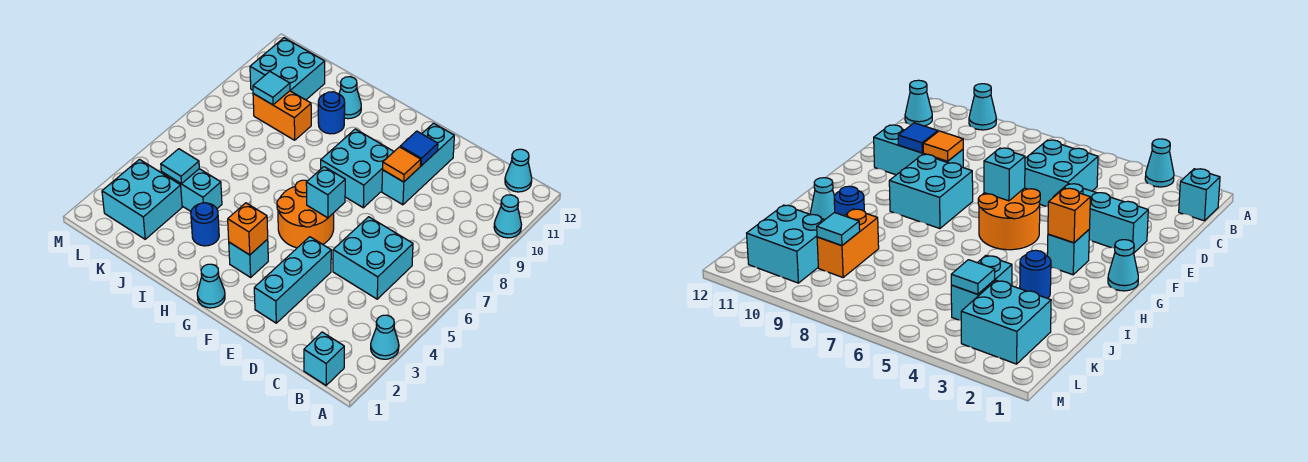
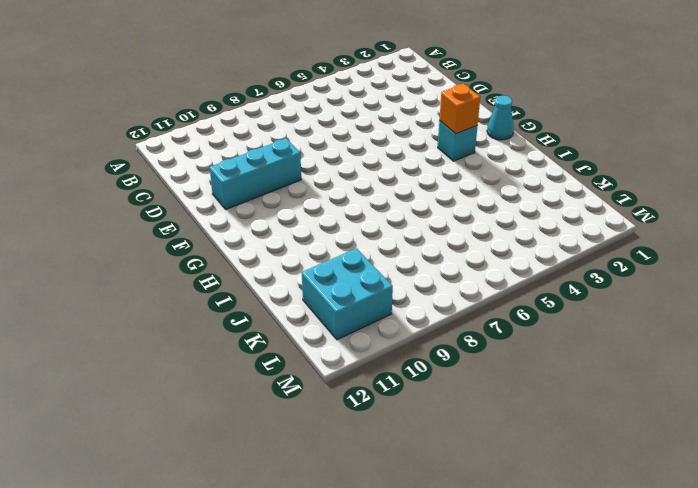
none -> cyan cone A3 level 1
none -> cyan cone A10 level 1
none -> cyan brick B1 level 1

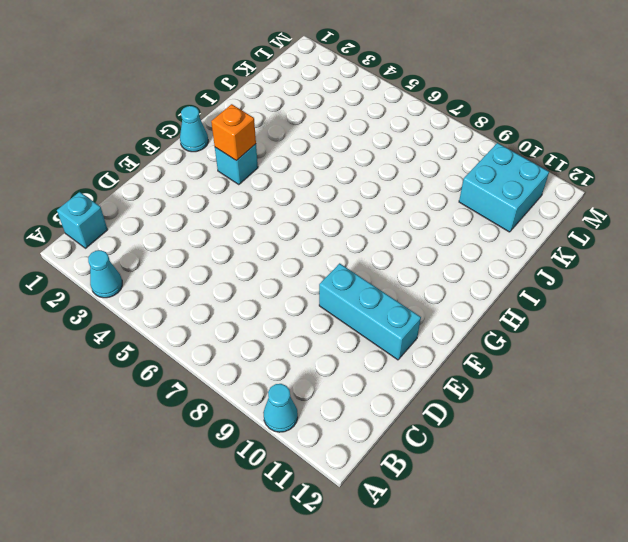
none -> cyan cone B12 level 1
none -> cyan brick C5:D6 level 1
none -> cyan brick E2:E4 level 1

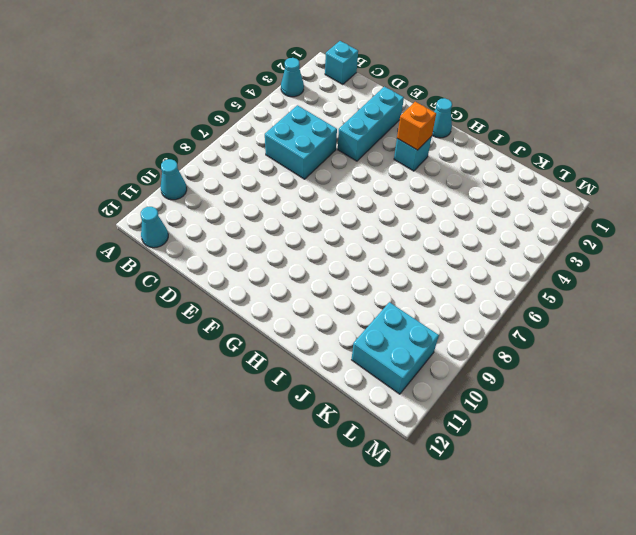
none -> cyan brick E9:E11 level 1
none -> orange round brick F5:G6 level 1
none -> cyan brick F8:G9 level 1

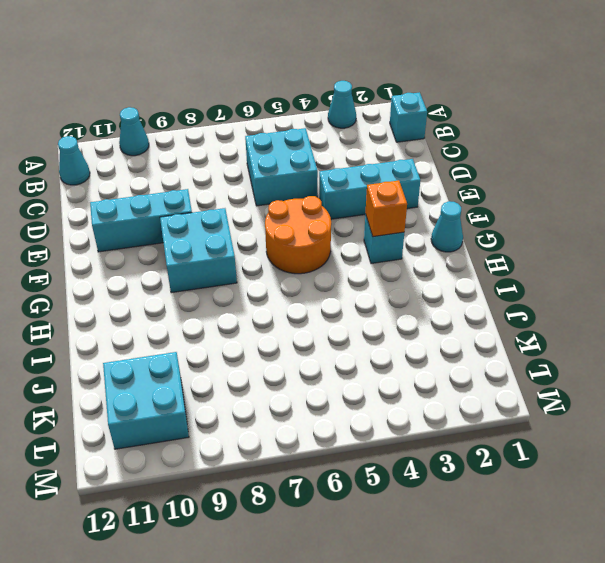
none -> blue round brick I3 level 1
none -> blue round brick I10 level 1
none -> cyan cone I11 level 1

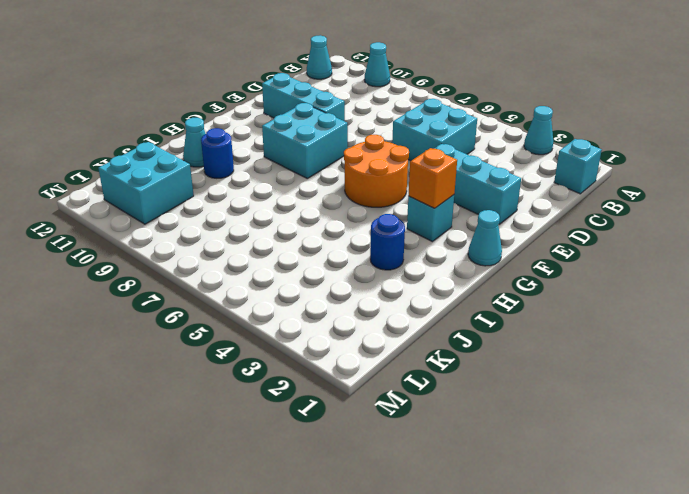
none -> cyan brick J4:K4 level 1
none -> orange brick J9:K9 level 1
none -> cyan brick K2:L3 level 1

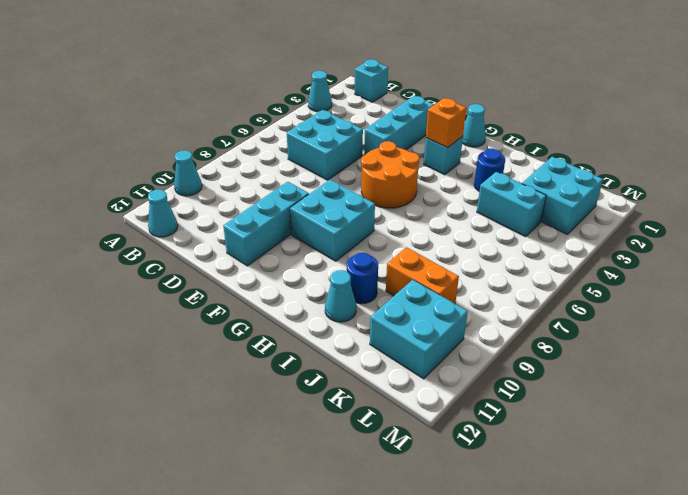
none -> orange tile E9 level 2
none -> blue tile E10 level 2
none -> cyan brick F6 level 2

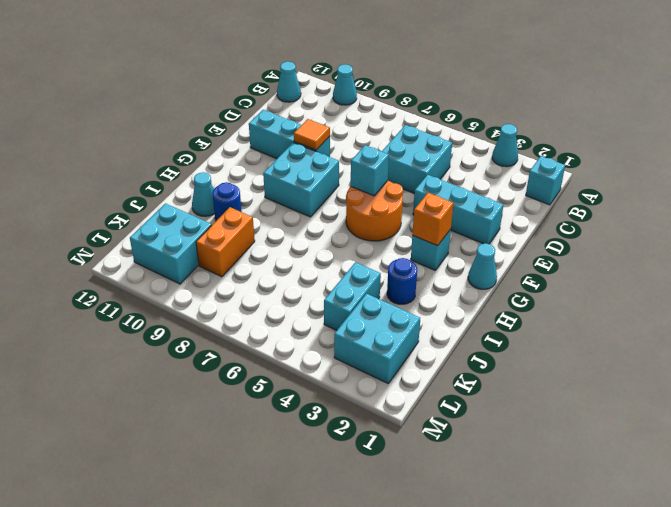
none -> blue tile E10 level 2
none -> cyan tile K4 level 2
none -> cyan tile K9 level 2

